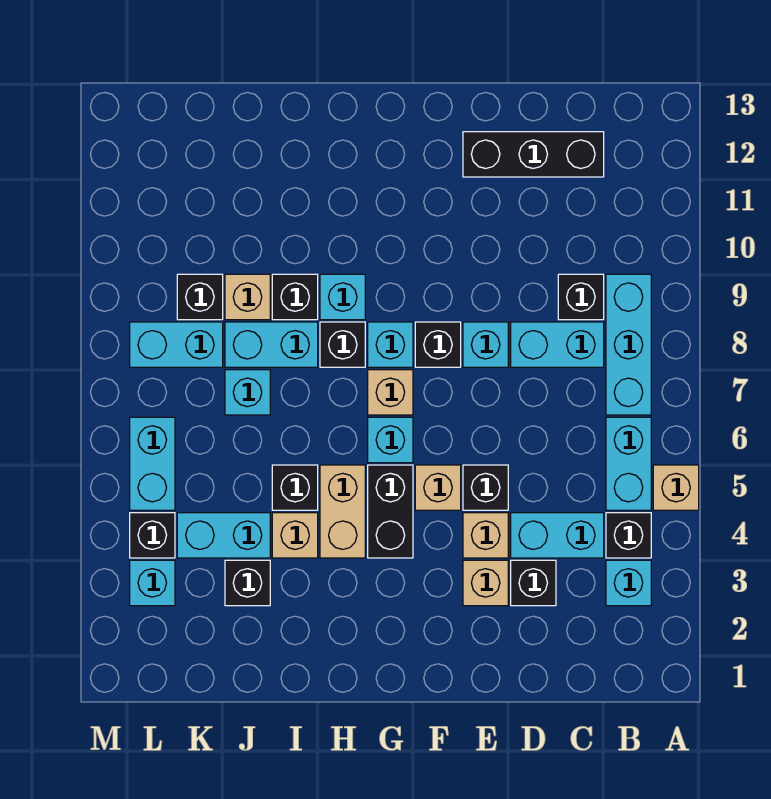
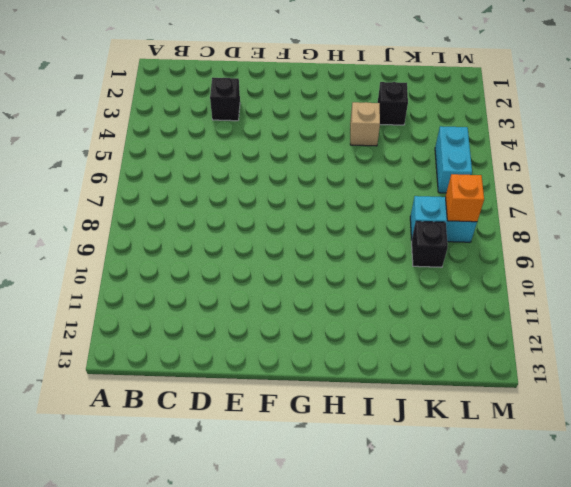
orange brick L8 level 2 -> none
none -> tan brick A5 level 1
none -> cyan brick B3 level 1
none -> black brick B4 level 1
none -> cyan brick B5:B6 level 1

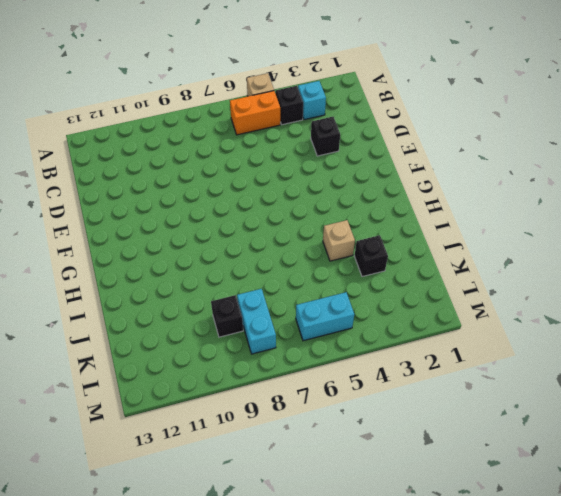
orange brick B5:B6 level 1 -> cyan brick B5:B6 level 1
none -> cyan brick B7:B9 level 1
none -> cyan brick C4:D4 level 1
none -> cyan brick C8:D8 level 1
none -> black brick C9 level 1

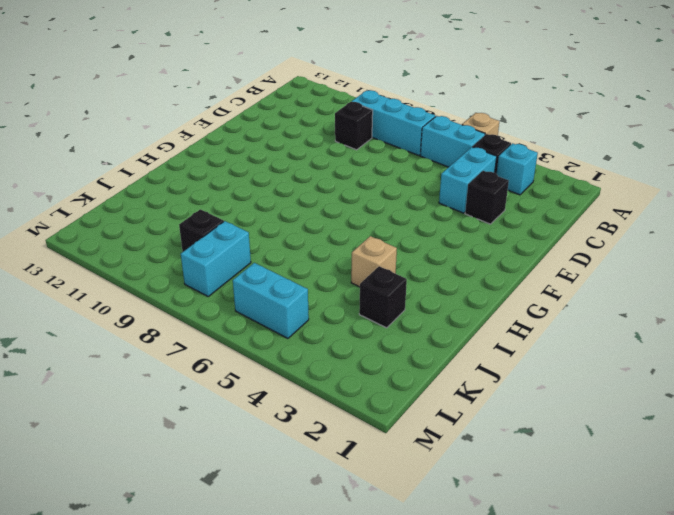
none -> cyan brick C8:D8 level 1
none -> black brick C12:E12 level 1
none -> tan brick E3 level 1
none -> tan brick E4 level 1

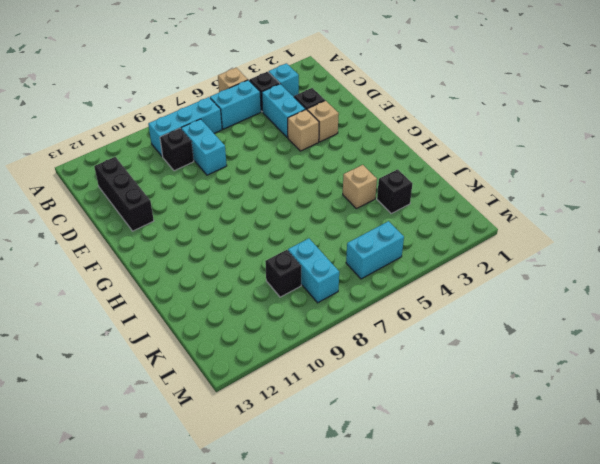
none -> black brick E5 level 1
none -> cyan brick E8 level 1
none -> tan brick F5 level 1
none -> black brick F8 level 1

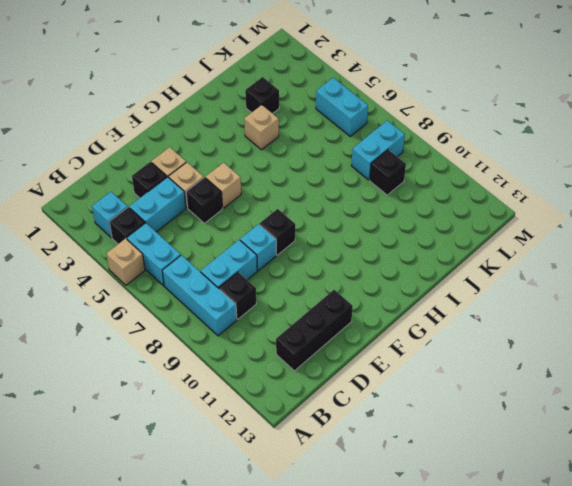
none -> black brick G4:G5 level 1
none -> cyan brick G6 level 1
none -> tan brick G7 level 1
none -> cyan brick G8 level 1

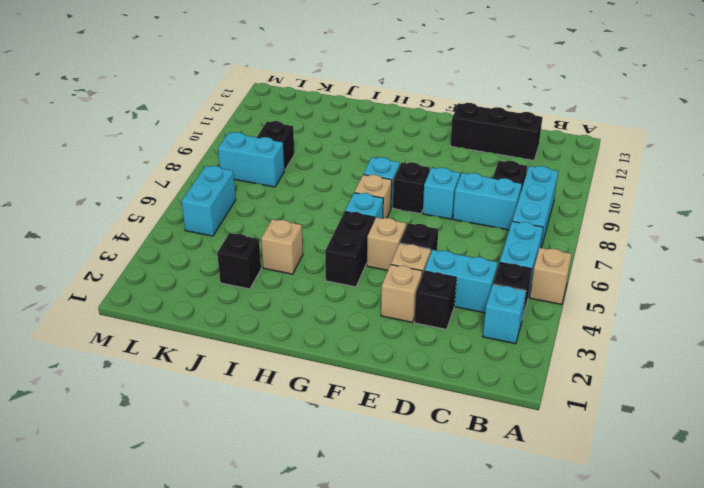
none -> tan brick H4:H5 level 1
none -> black brick H8 level 1
none -> cyan brick H9 level 1
none -> black brick I5 level 1

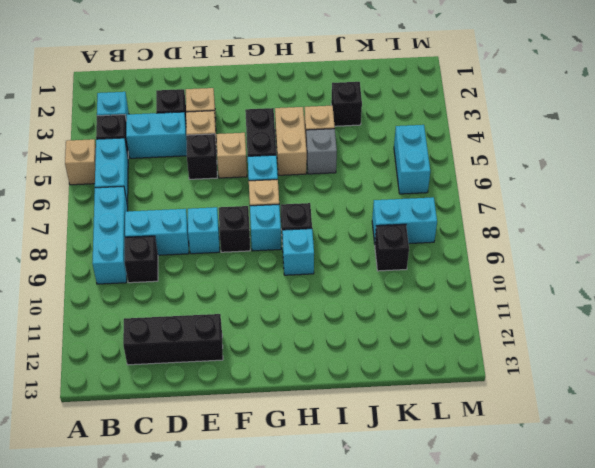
grey brick I5 level 1 -> black brick I5 level 1
none -> cyan brick I8:J8 level 1
none -> black brick I9 level 1
none -> cyan brick J4:K4 level 1
none -> cyan brick J7 level 1

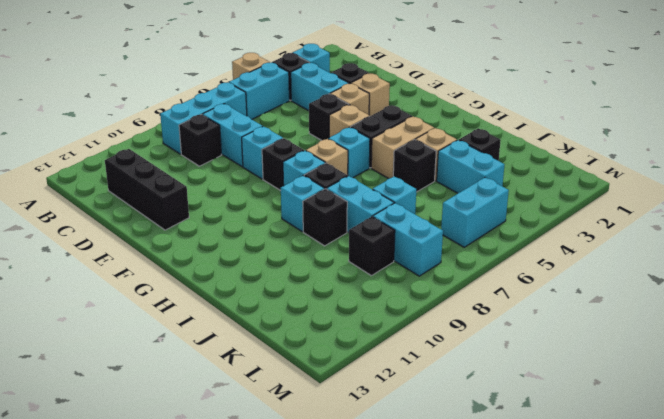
none -> tan brick J9 level 1
none -> cyan brick L3 level 1
none -> black brick L4 level 1

